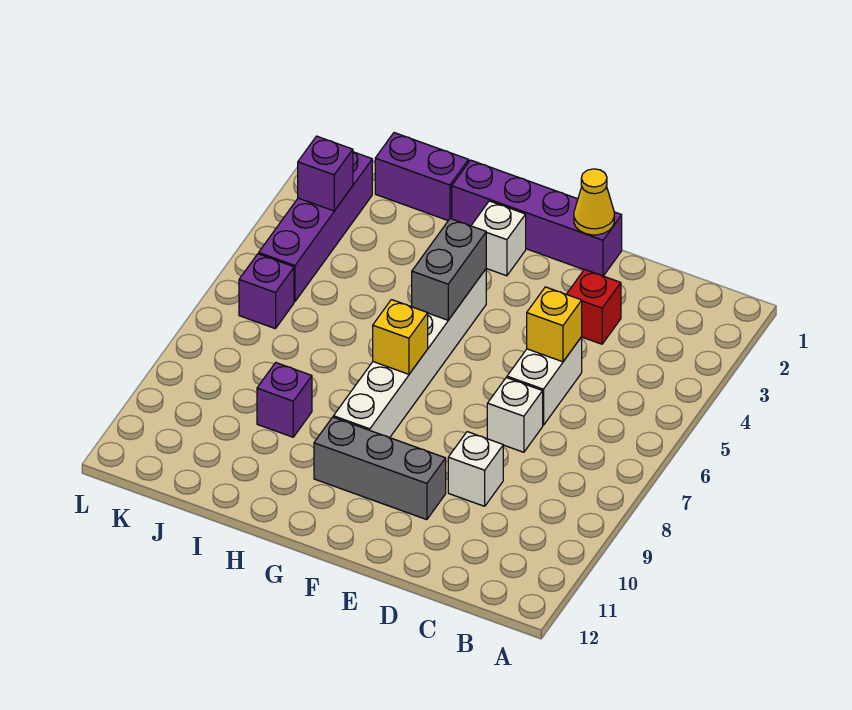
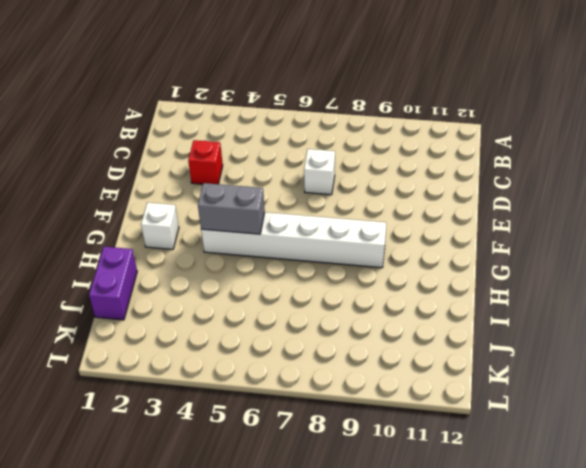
none -> white brick D5:D6 level 1
none -> white brick D9 level 1
none -> purple brick E1:H1 level 1

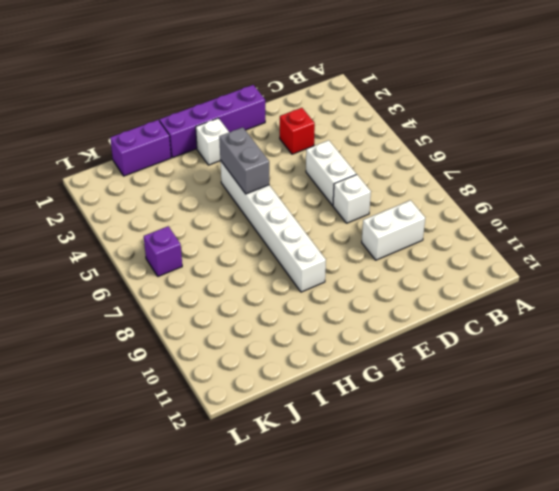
white brick C9:D9 level 1 -> white brick D9 level 1
none -> grey brick E10:G10 level 1
none -> purple brick I9 level 1
none -> purple brick K2:K5 level 1

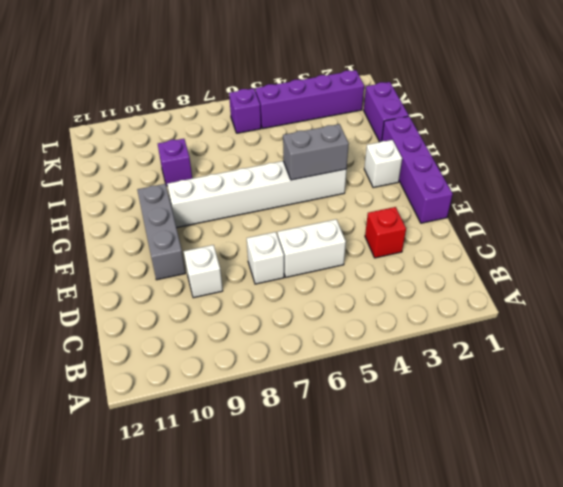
none -> yellow brick D5 level 2
none -> yellow cone E1 level 2
none -> yellow brick G7 level 2

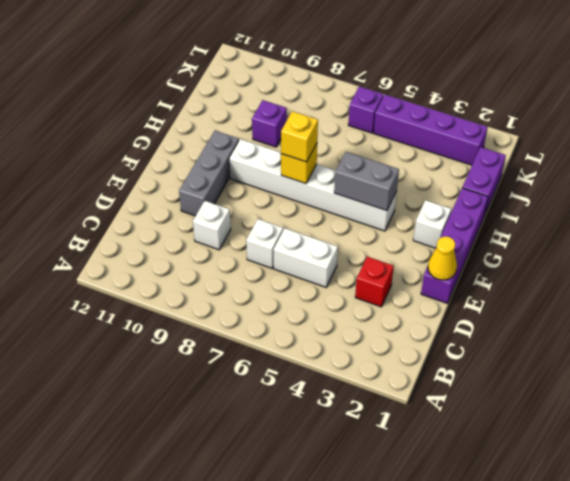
yellow brick G7 level 3 -> yellow brick D5 level 2
none -> purple brick K3 level 2

